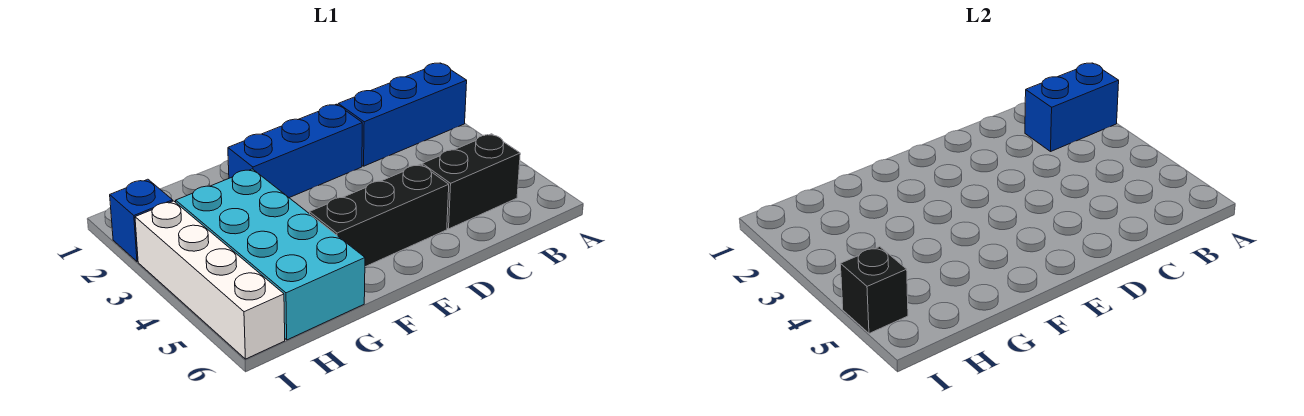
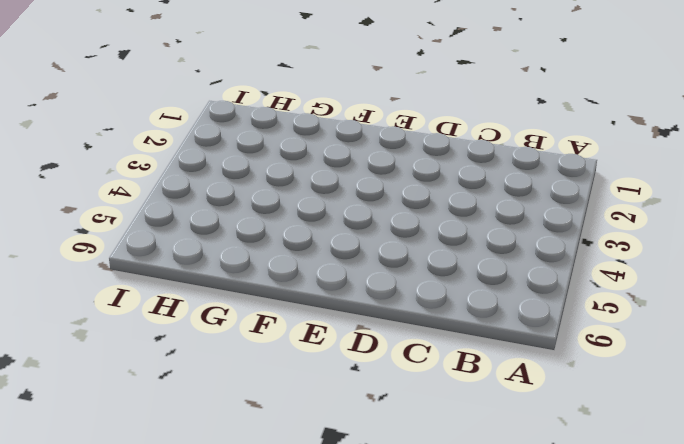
none -> blue brick A2:C2 level 1
none -> black brick B5:C5 level 1

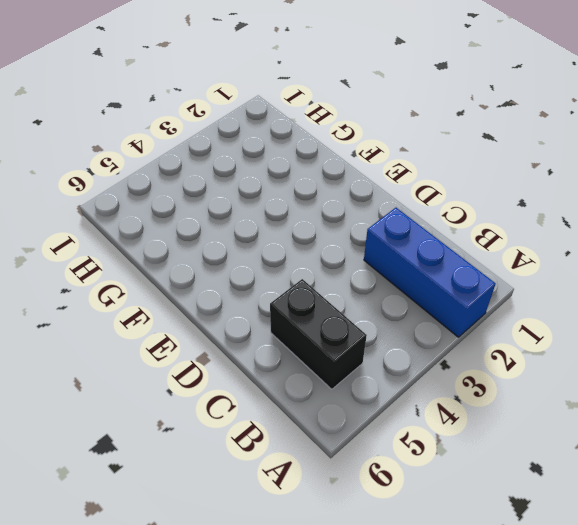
none -> blue brick D2:F2 level 1
none -> black brick D5:F5 level 1

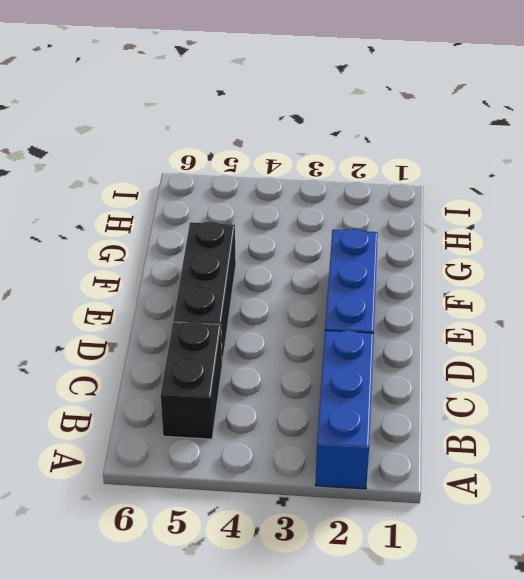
none -> cyan brick G3:H6 level 1
none -> blue brick I2 level 1

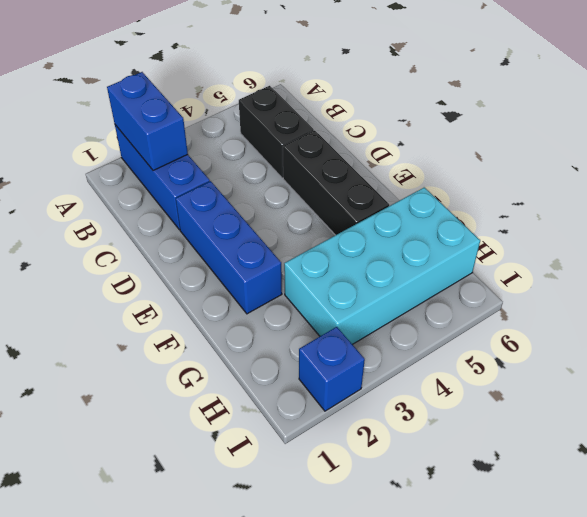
none -> white brick I3:I6 level 1
none -> black brick I5 level 2

